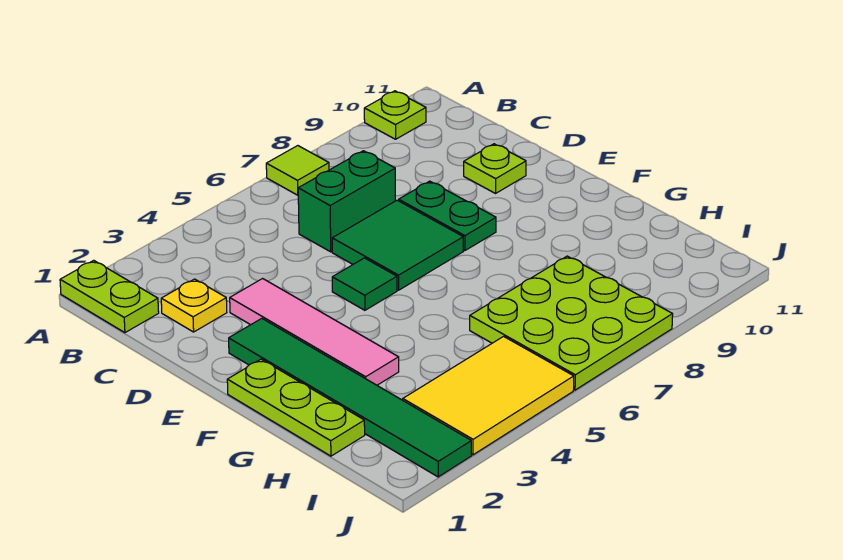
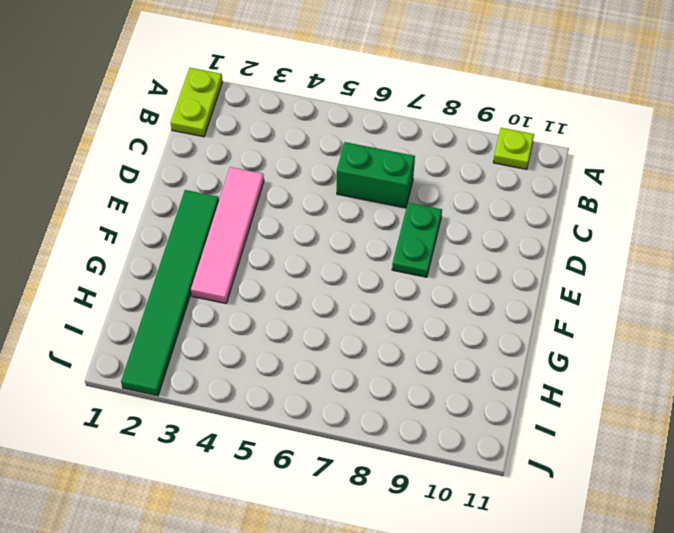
none -> lime tile A7 level 1
none -> yellow plate C2 level 1
none -> green tile D6:E7 level 1

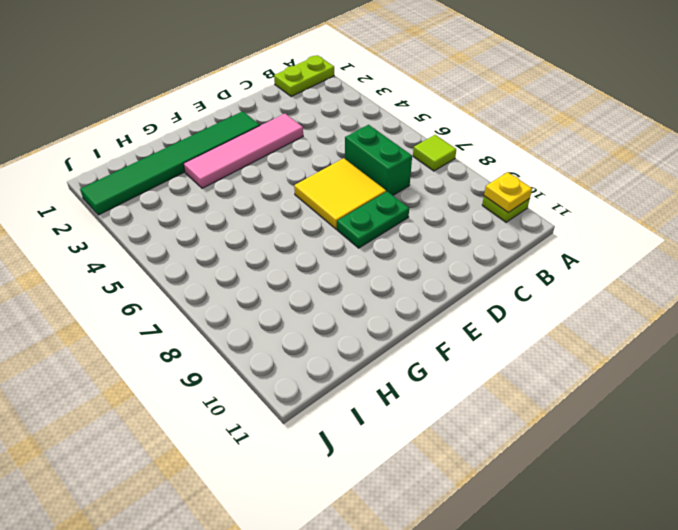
yellow plate A10 level 2 -> yellow plate C2 level 1
yellow tile D6:E7 level 1 -> green tile D6:E7 level 1
none -> lime plate D10 level 1
none -> green tile E5 level 1
none -> lime plate F1:H1 level 1

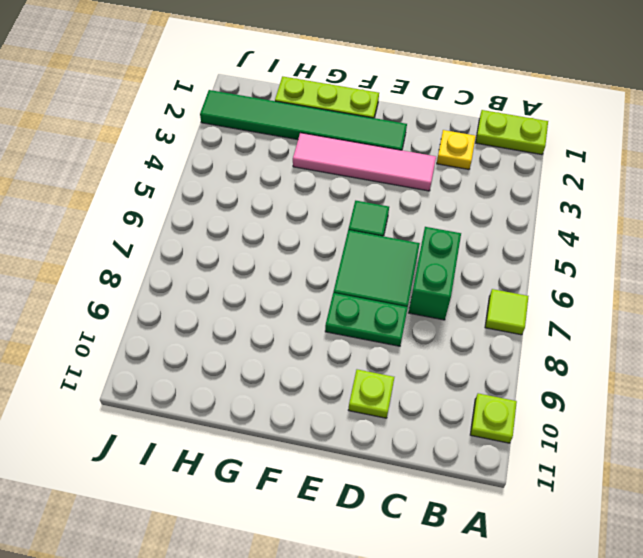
none -> lime plate H6:J8 level 1
none -> yellow tile I3:J5 level 1

